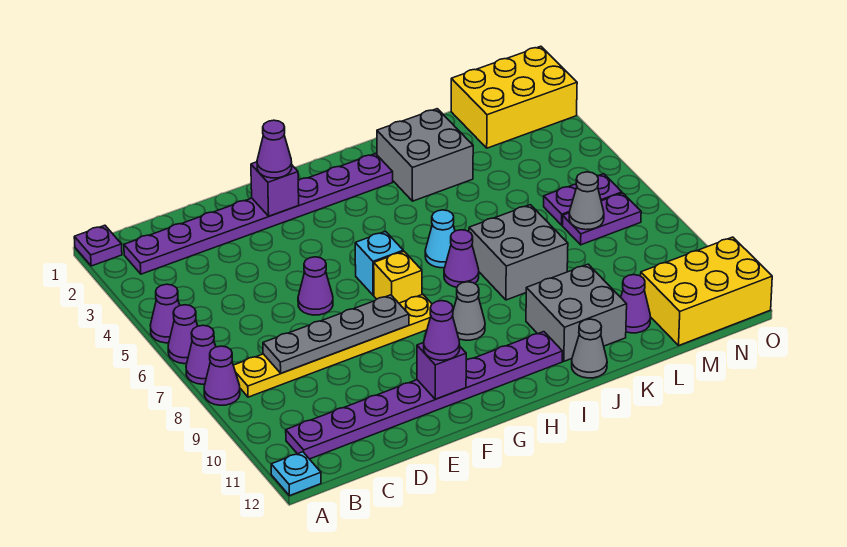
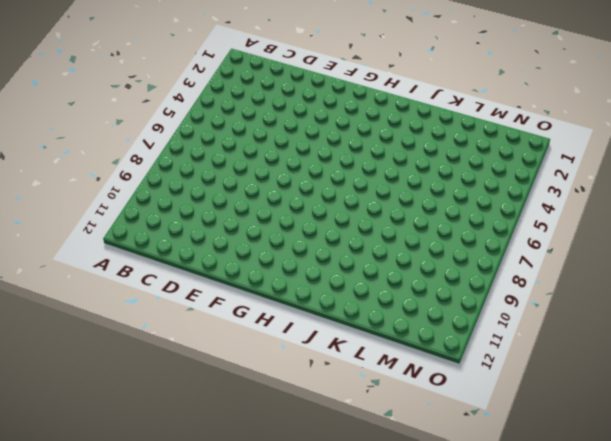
none -> purple plate A1 level 1
none -> purple cone A5 level 1
none -> purple cone A6 level 1
none -> purple cone A7 level 1

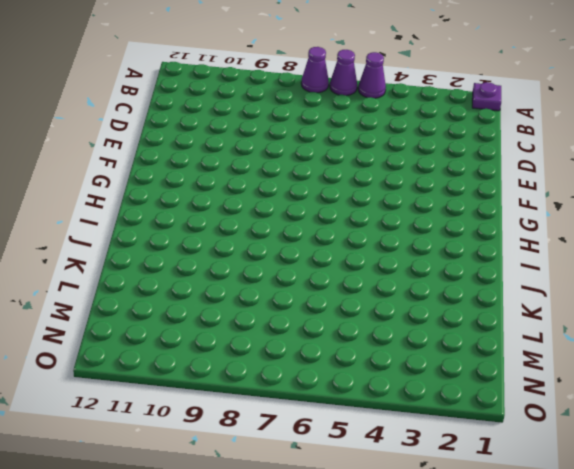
none -> purple cone A8 level 1
none -> cyan plate A12 level 1
none -> purple plate B2:I2 level 1
none -> yellow plate B8:G8 level 1

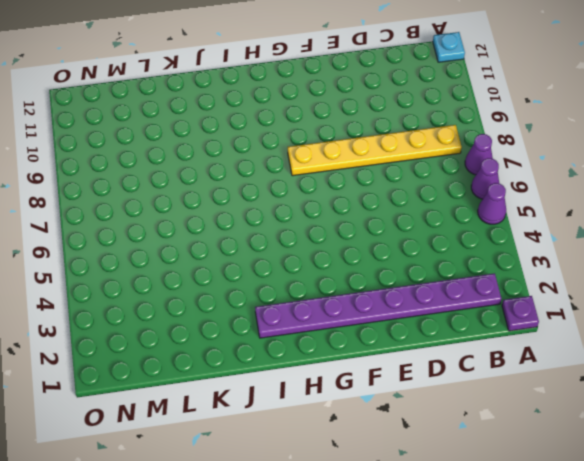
none -> purple cone A8 level 1
none -> purple plate B11:I11 level 1
none -> purple cone E6 level 1
none -> cyan brick G6 level 1

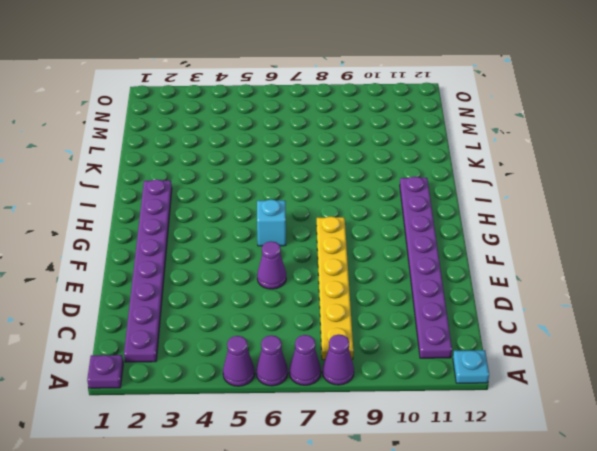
none -> yellow brick G7 level 1
none -> grey cone H9 level 1
none -> cyan cone I6 level 1
none -> purple cone I7 level 1

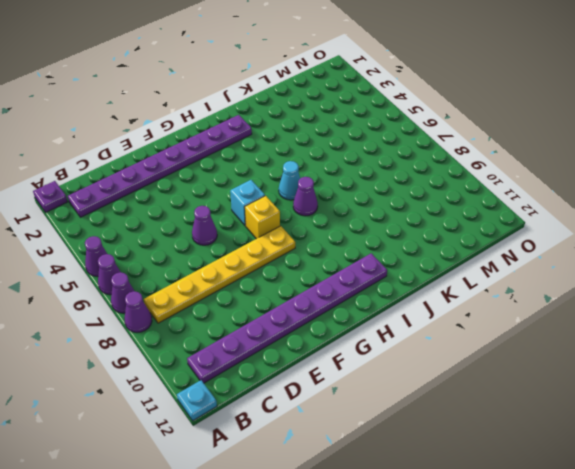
none -> grey cone H9 level 1
none -> grey brick J2:K3 level 1
none -> grey brick J7:K8 level 1
none -> grey brick J10:K11 level 1

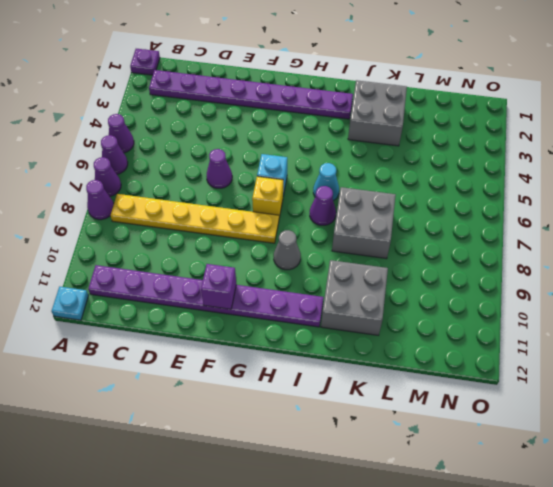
none -> grey cone J12 level 1
none -> purple cone L11 level 1
none -> yellow brick M1:O2 level 1
none -> purple plate M6:N6 level 1

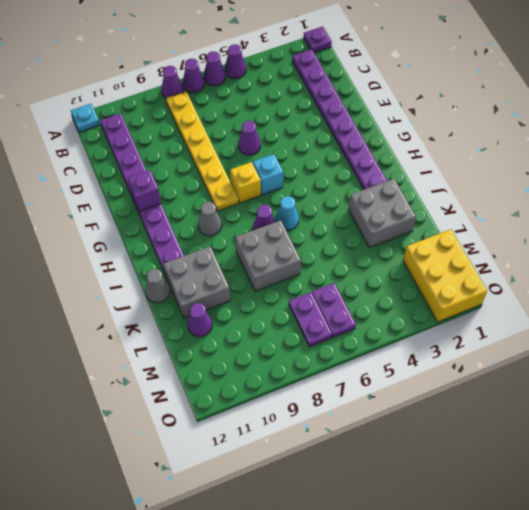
none -> yellow brick M11:O12 level 1
none -> grey plate C8:F8 level 2
none -> purple brick F2 level 2
none -> grey cone M7 level 2

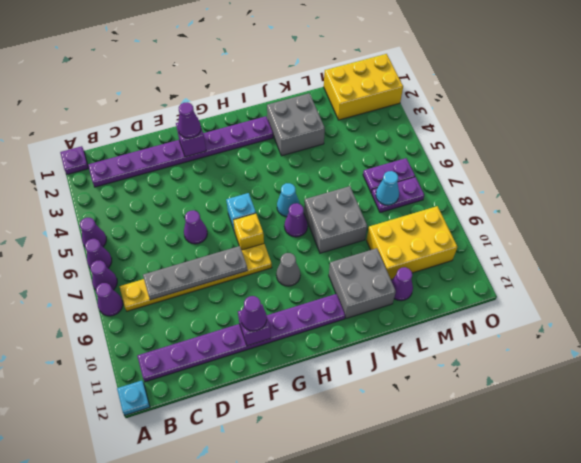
yellow brick L9:N10 level 1 -> yellow brick M11:O12 level 1
cyan cone M7 level 2 -> grey cone M7 level 2
none -> grey cone J12 level 1

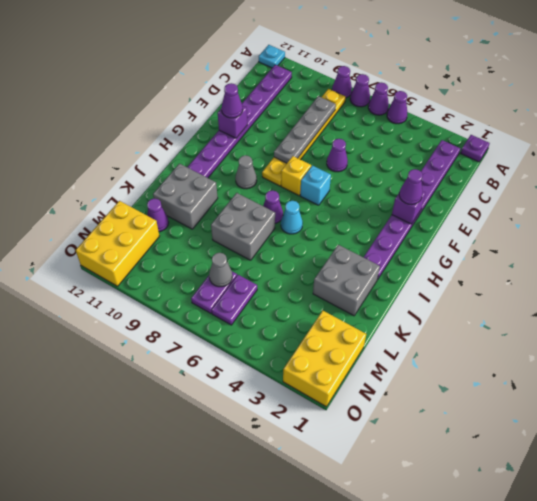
none -> grey cone J12 level 1

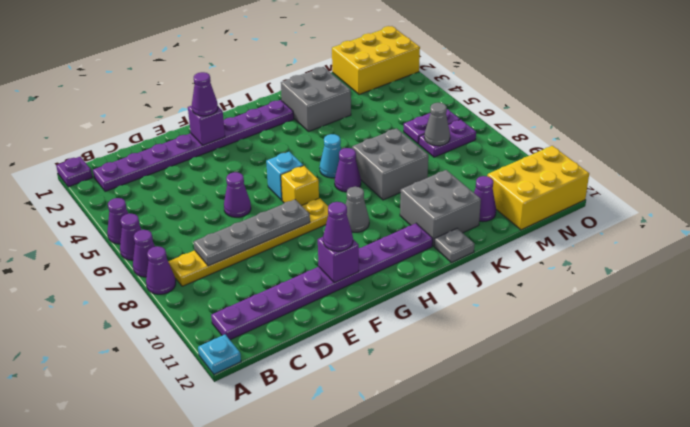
grey plate J12 level 1 -> grey cone J12 level 1

